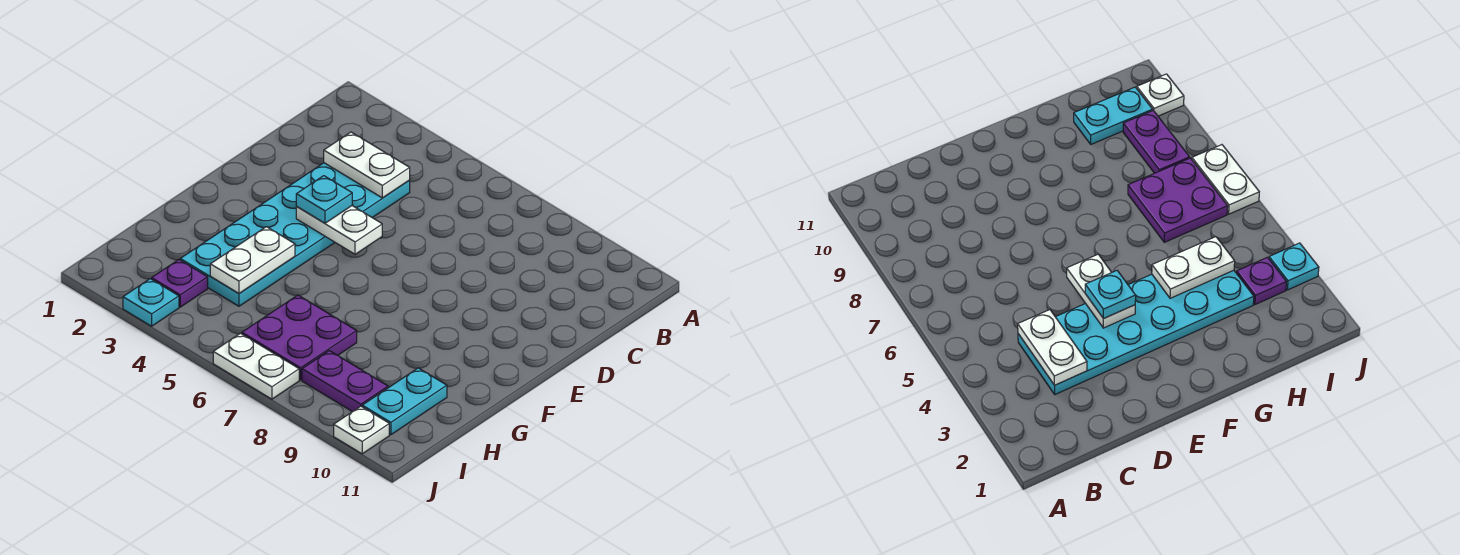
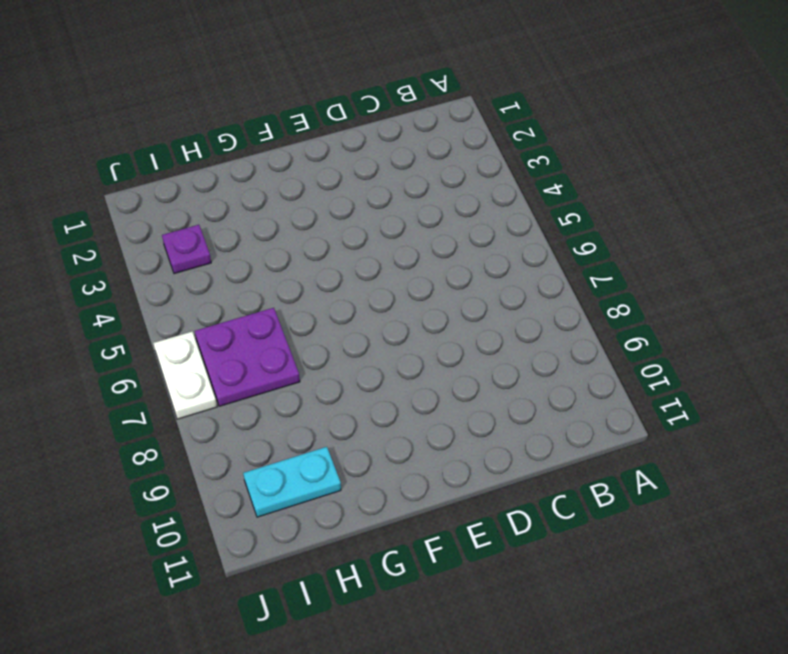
none -> cyan plate C3:H4 level 1
none -> purple plate I8:I9 level 1
none -> cyan plate J3 level 1

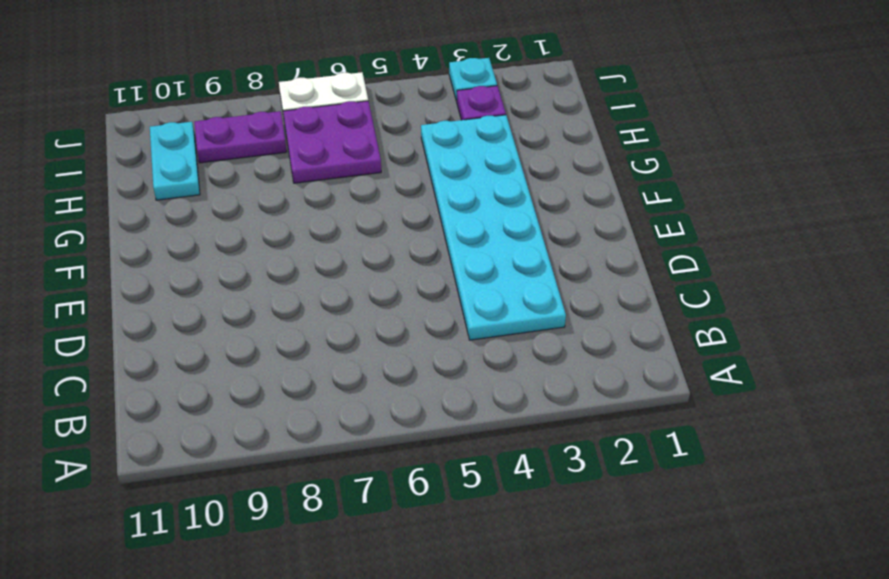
none -> white plate J10 level 1
none -> white plate C3:C4 level 2
none -> white plate E4:E5 level 2

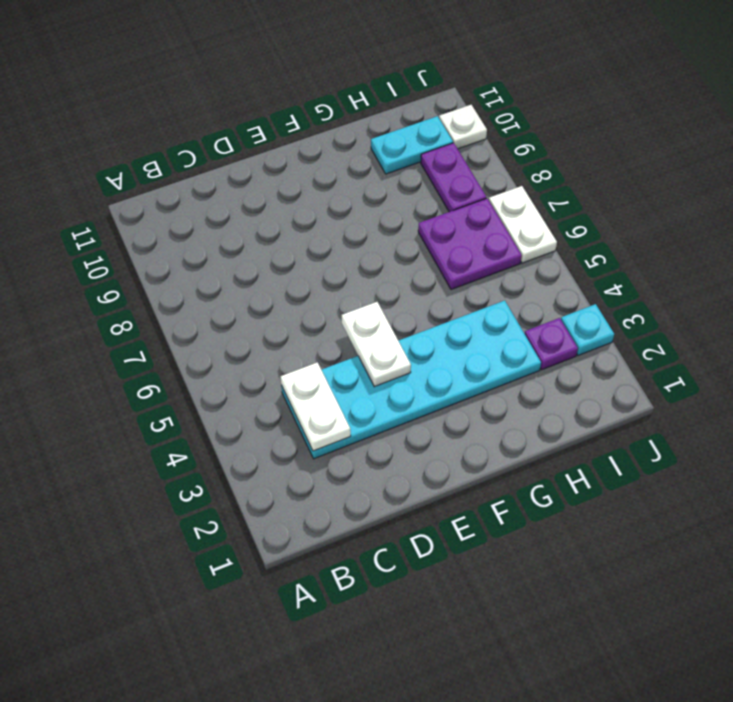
none -> white plate G4:H4 level 2
none -> cyan plate E4 level 3

